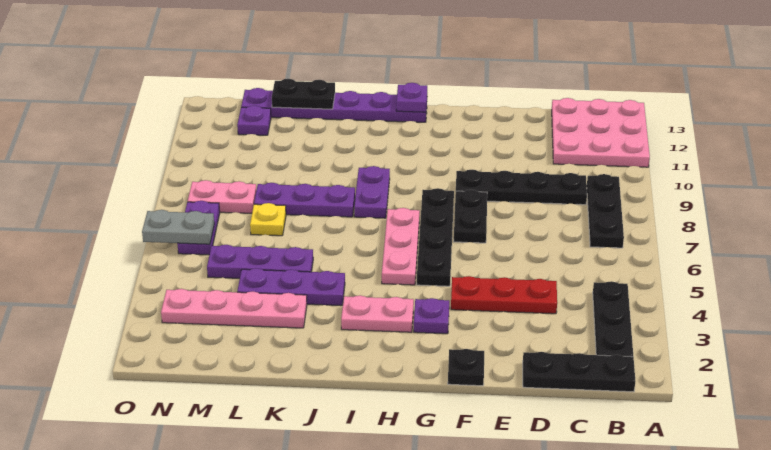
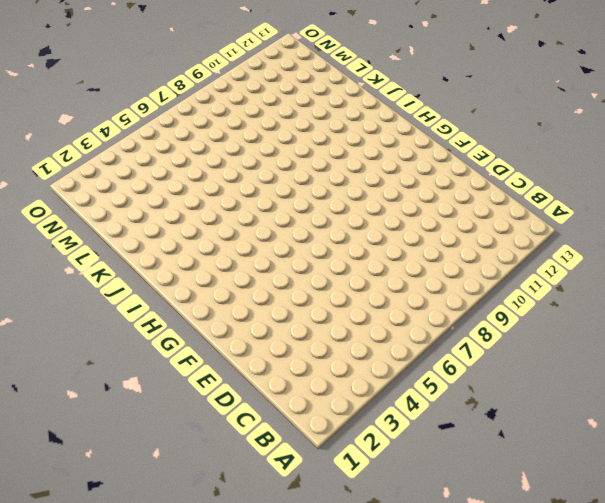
none -> pink plate A11:C13 level 1
none -> black plate B1:D1 level 1
none -> black plate B2:B4 level 1

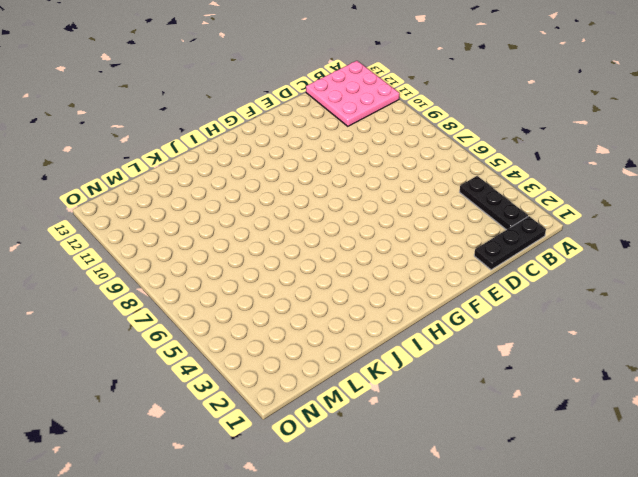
none -> black plate B7:B9 level 1
none -> black plate C9:F9 level 1
none -> red plate D4:F4 level 1

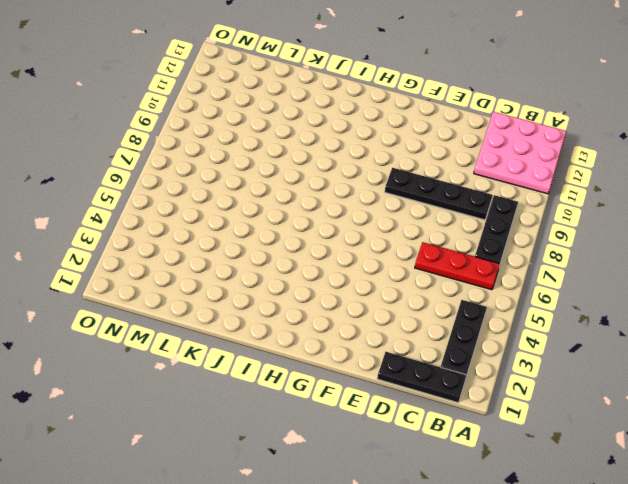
red plate B6:D6 level 1 -> red plate D4:F4 level 1
none -> black plate F1 level 1
none -> black plate F7:F8 level 1
none -> purple plate G3 level 1

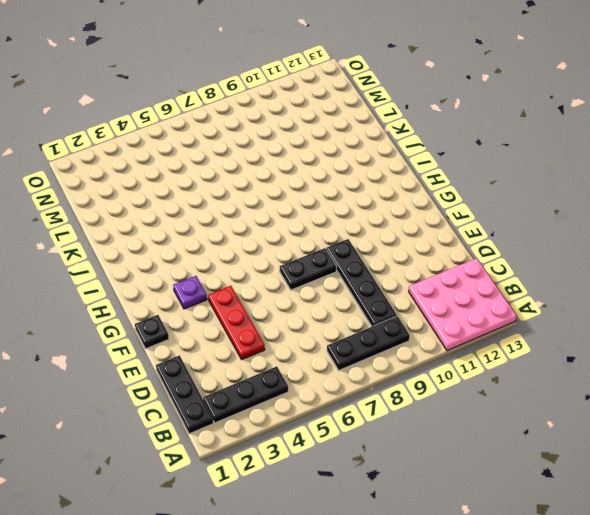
none -> black plate G5:G8 level 1
none -> pink plate H3:I3 level 1
none -> pink plate H5:H7 level 1

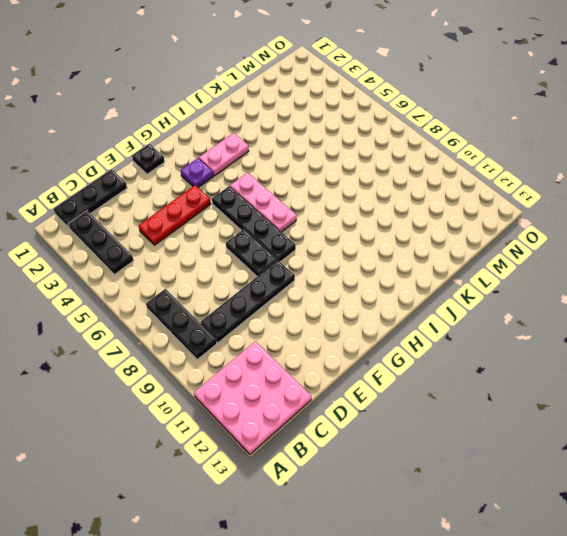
none -> purple plate H13:M13 level 1
none -> purple plate I8:I9 level 1
none -> purple plate J4:L4 level 1

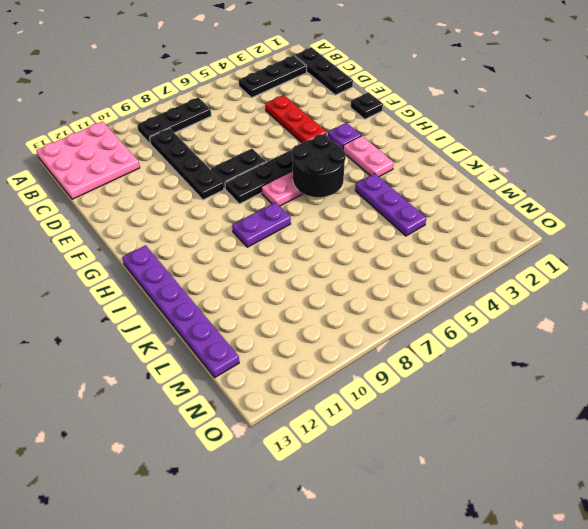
black round brick H5:I6 level 2 -> none
none -> purple plate J8:L8 level 1
none -> pink plate K3:N3 level 1
none -> purple plate K5:M5 level 1

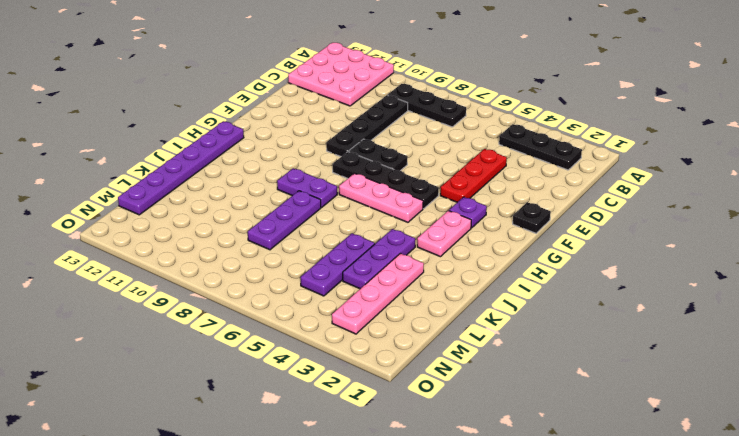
none -> black plate B1:D1 level 1
none -> yellow plate L7 level 1
none -> pink plate M8:N8 level 1

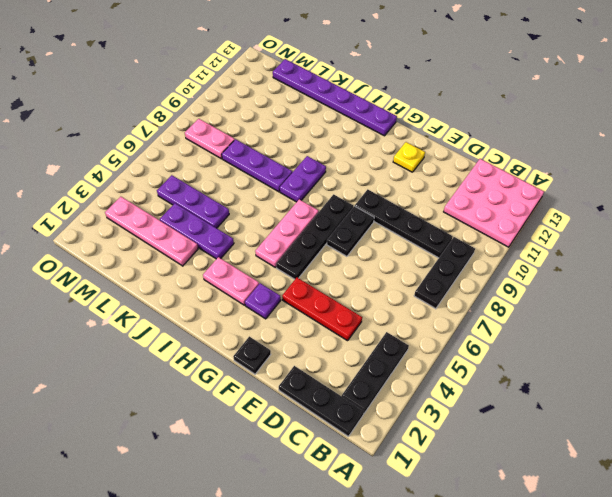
yellow plate F12 level 1 -> yellow plate L7 level 1
none -> purple plate M12 level 1
none -> purple plate N6:N7 level 1
none -> purple plate H13 level 2

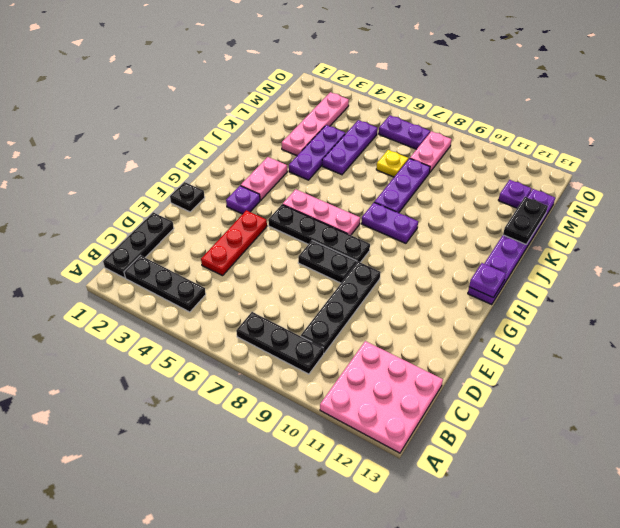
none -> grey plate N6:O6 level 2

